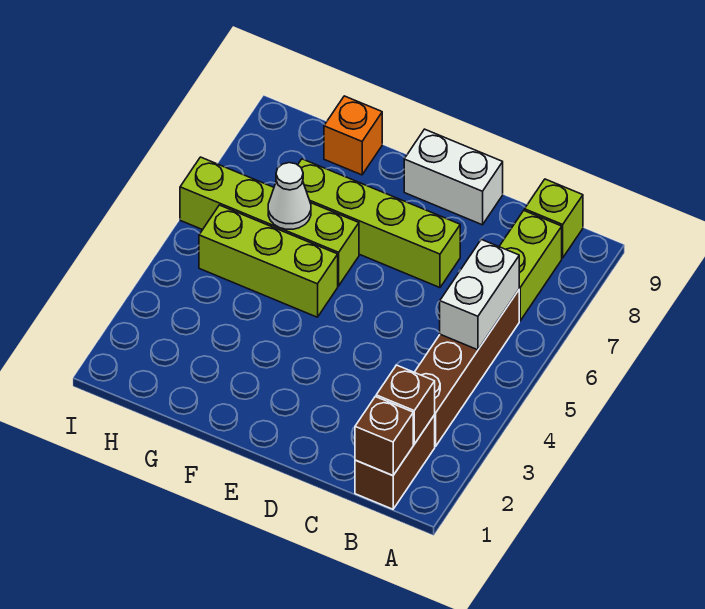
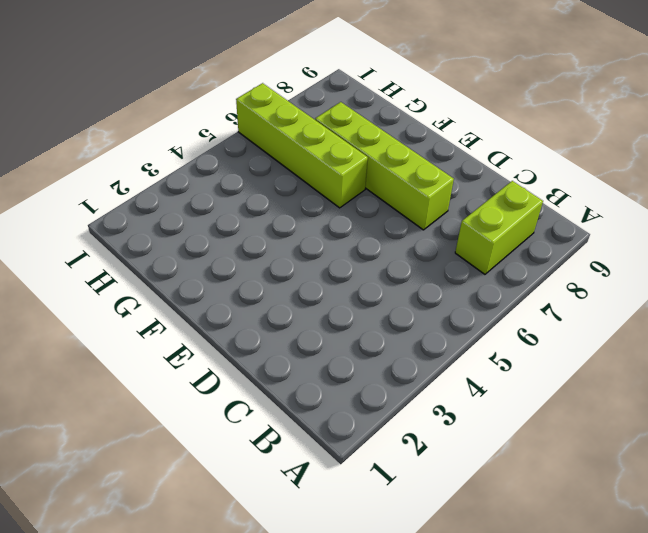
none -> brown brick B1:B2 level 1
none -> brown brick B3:B6 level 1
none -> lime brick B9 level 1

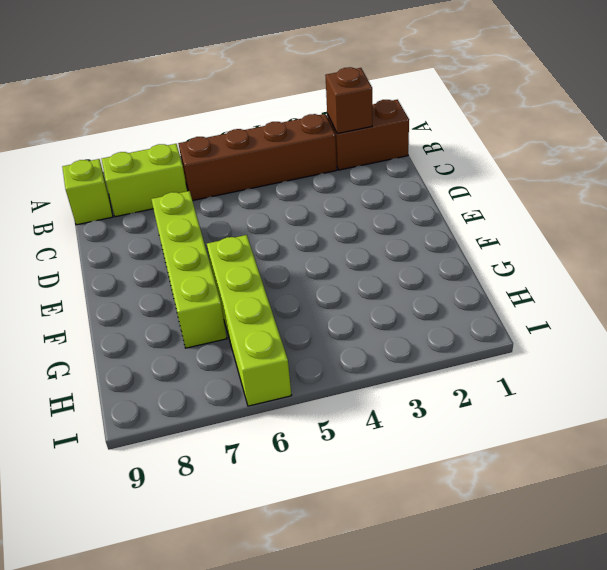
none -> white brick D9:E9 level 1
none -> lime brick F5:H5 level 1
none -> orange brick G9 level 1

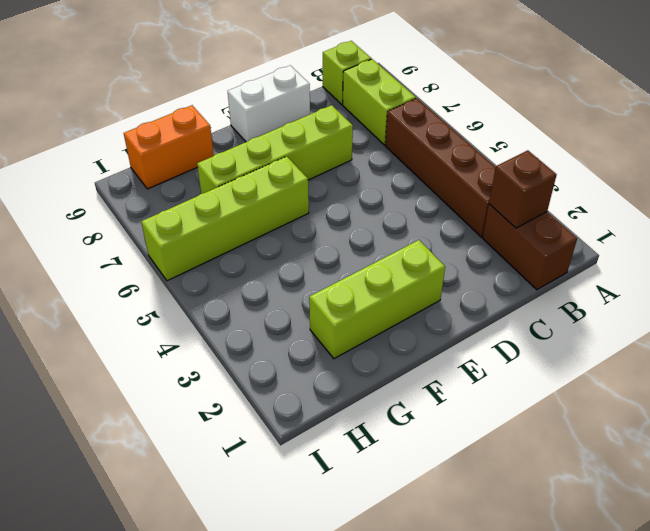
lime brick E2:G2 level 1 -> lime brick F5:H5 level 1
orange brick G9:H9 level 1 -> orange brick G9 level 1
none -> brown brick B1 level 2
none -> white brick B5:B6 level 2
none -> white cone G6 level 2

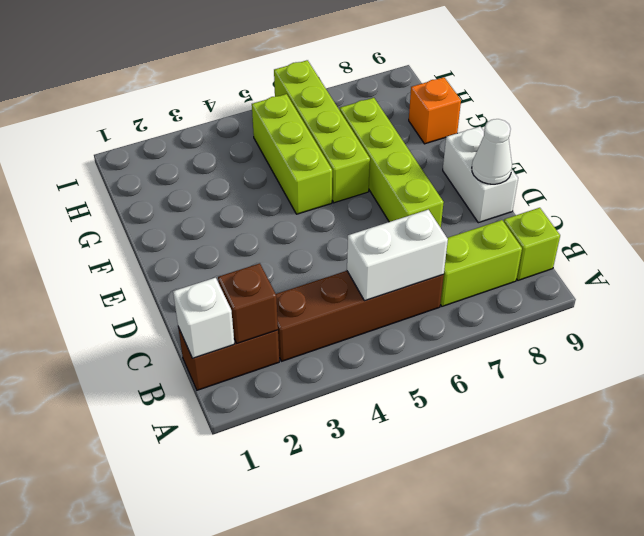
white brick B1 level 2 -> brown brick B1 level 2
white cone D9 level 2 -> white cone G6 level 2

